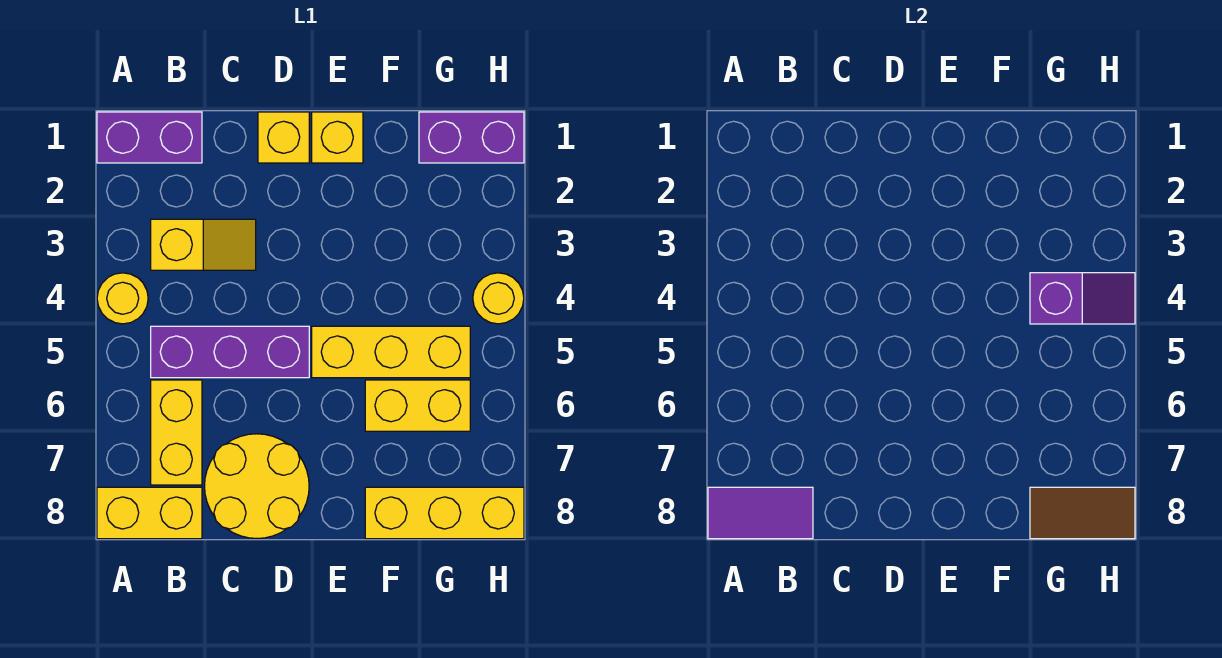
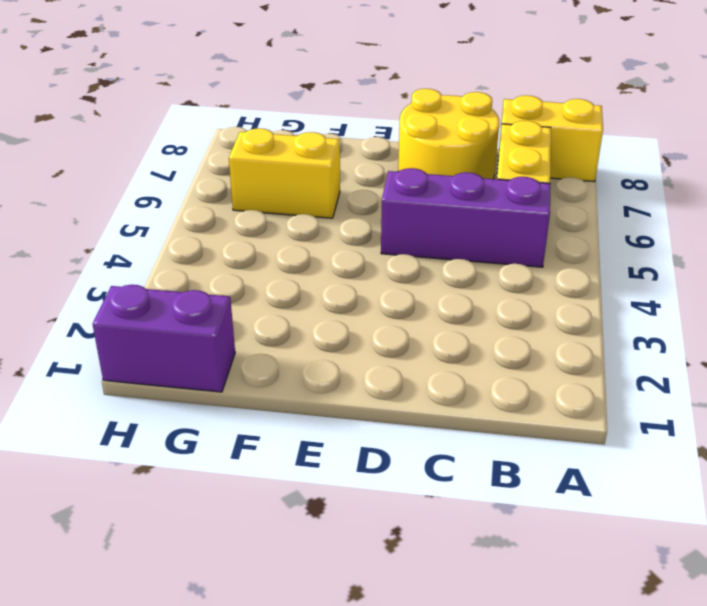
none -> purple brick A1:B1 level 1
none -> yellow round brick A4 level 1
none -> yellow slope B3:C3 level 1 top B

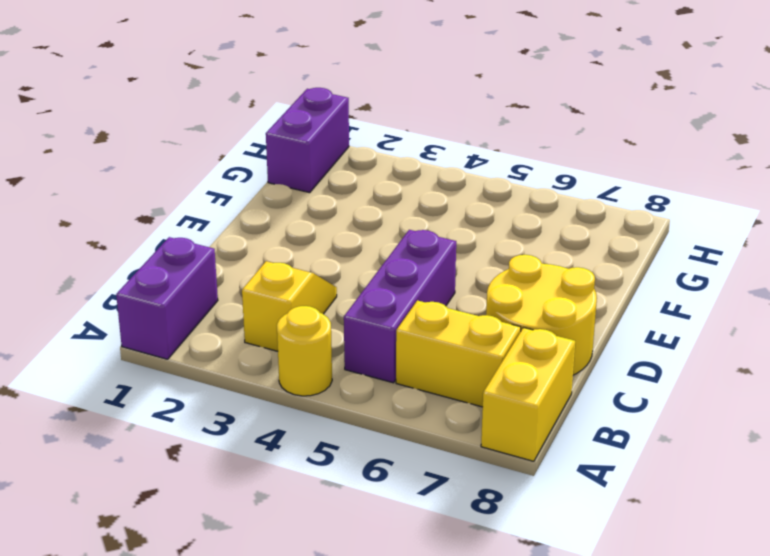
none -> yellow brick D1 level 1
none -> yellow brick E1 level 1
none -> yellow brick E5:G5 level 1

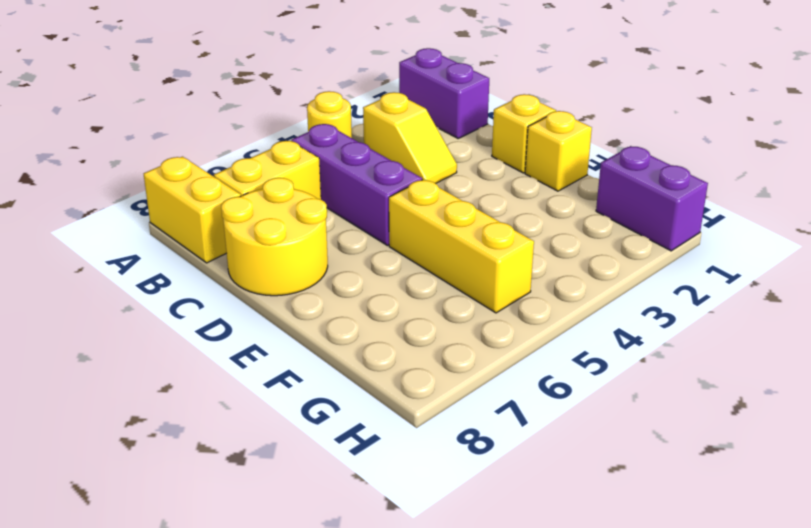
none -> yellow brick F6:G6 level 1
none -> yellow brick F8:H8 level 1
none -> yellow round brick H4 level 1

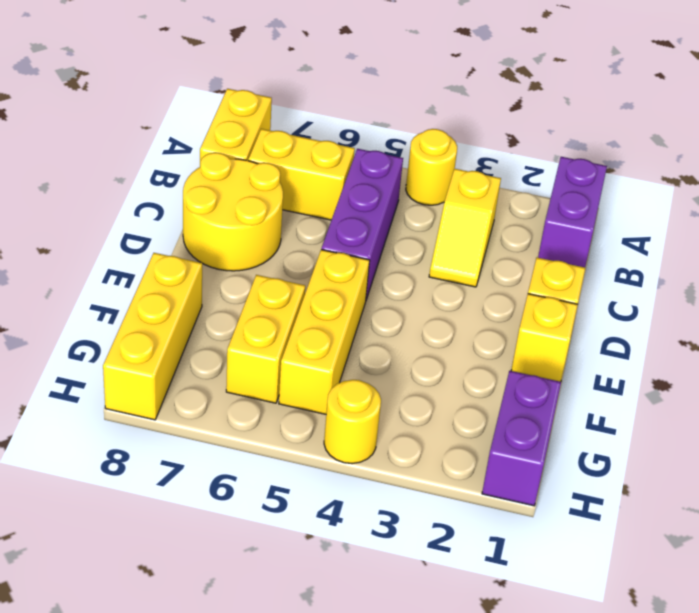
none -> purple tile A8:B8 level 2
none -> purple slope G4:H4 level 2 top G
none -> brown tile G8:H8 level 2

